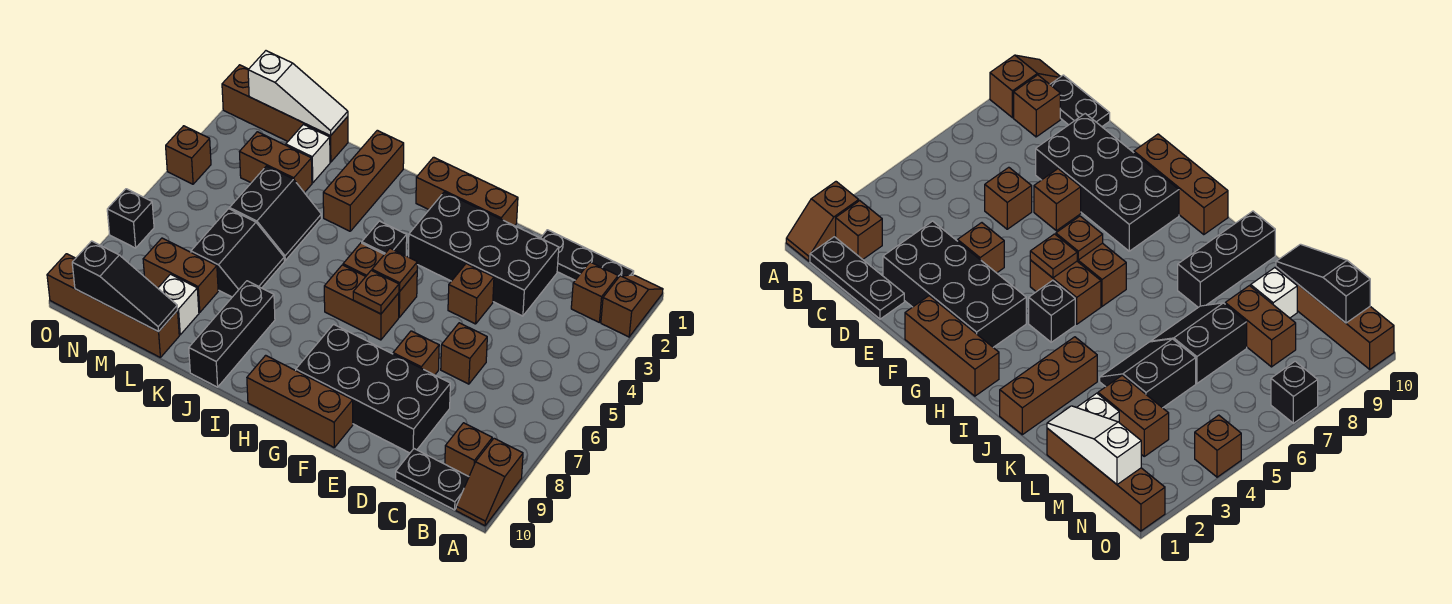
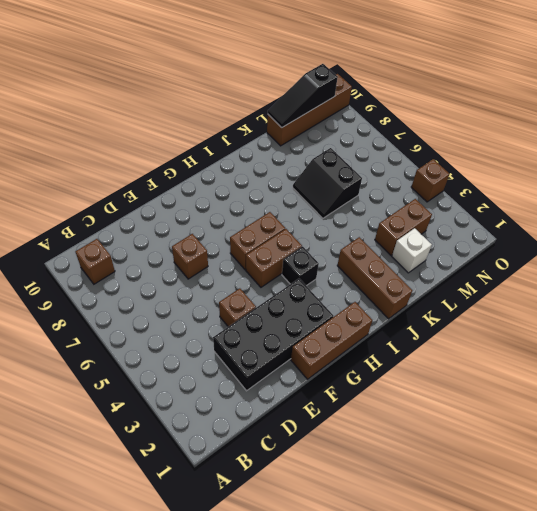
none -> brown slope A1:A2 level 1 top 2
none -> brown slope A9:A10 level 1 top 9
none -> black plate B1:D1 level 1
none -> brown brick B2 level 1

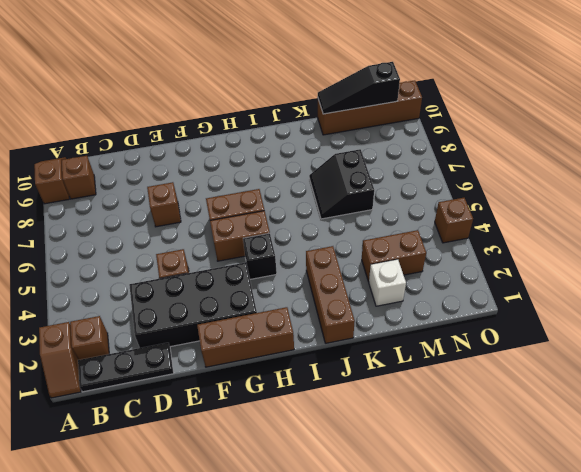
none -> black plate B10:C10 level 1
none -> brown brick D6 level 1
none -> black brick D8:G9 level 1
none -> brown brick F10:H10 level 1

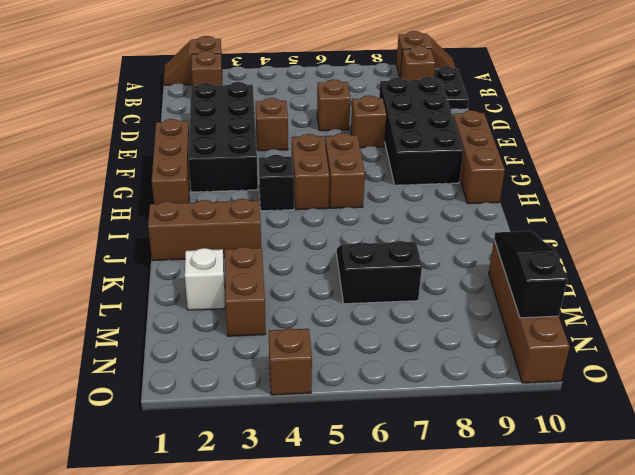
none -> black plate B1:D1 level 1
none -> black brick J8:J10 level 1
none -> black slope K4:L5 level 1 top L
none -> brown brick L1:O1 level 1

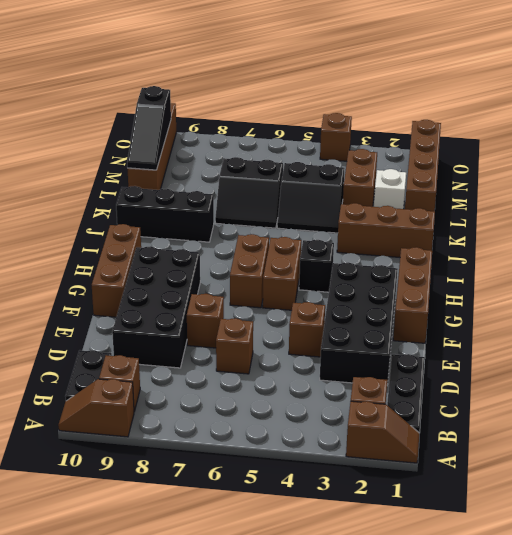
none -> brown brick L8:M8 level 1
none -> white brick L9 level 1
none -> black brick O7 level 1
none -> brown plate G5 level 2

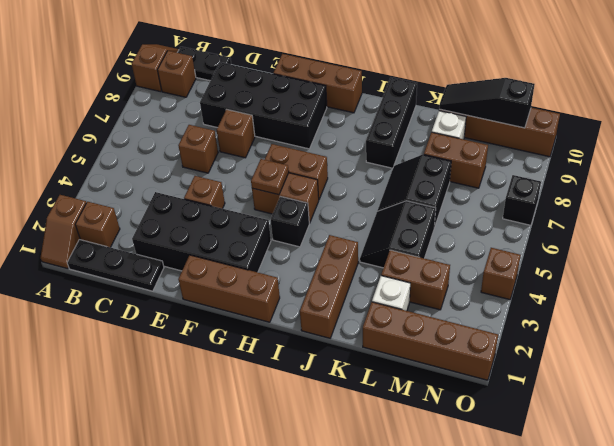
none -> brown plate G6 level 2
none -> white slope L1:N1 level 2 top N

